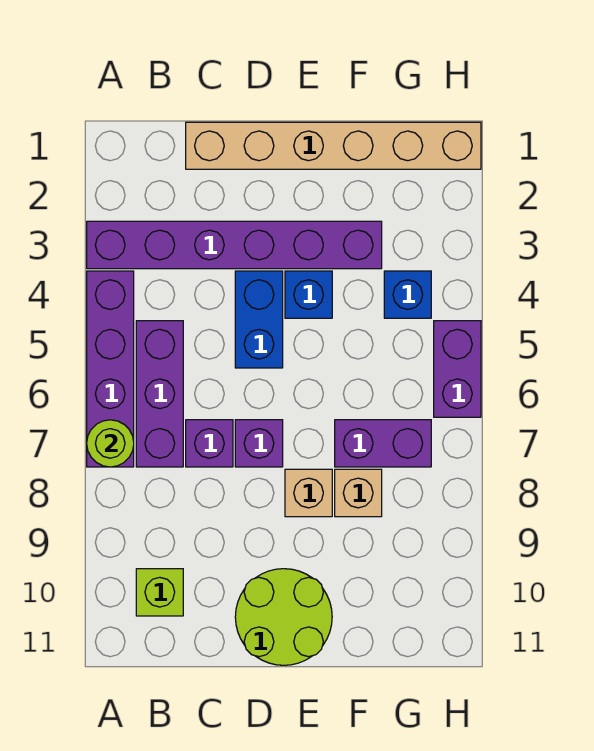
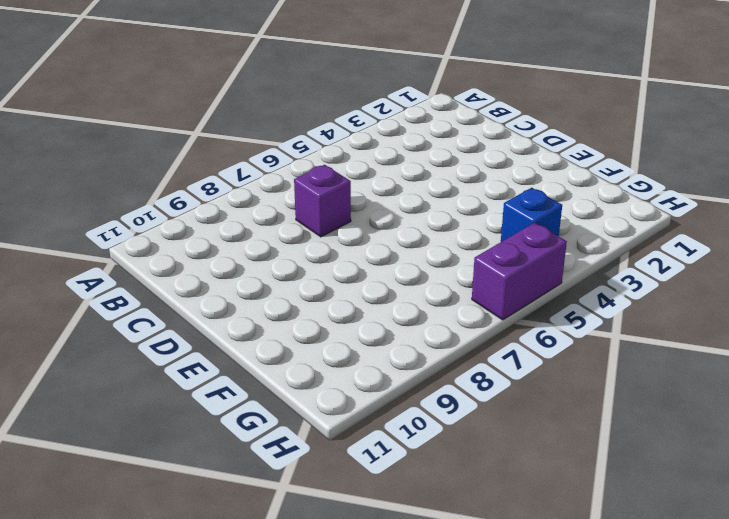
none -> purple brick A3:F3 level 1
none -> purple brick A4:A7 level 1
none -> purple brick B5:B7 level 1

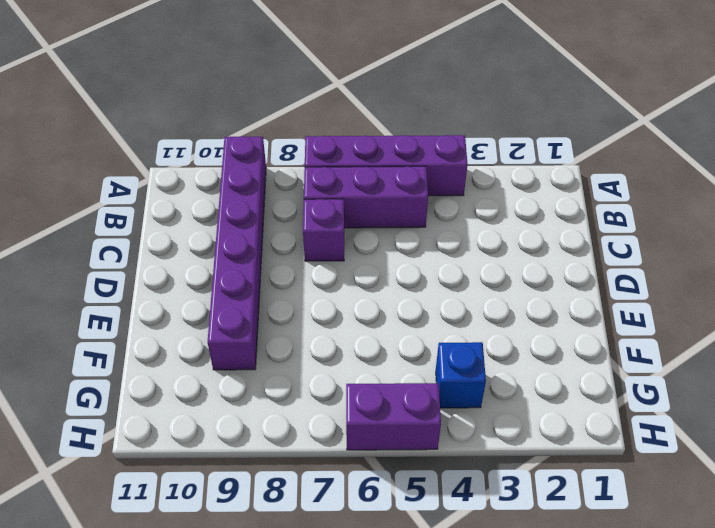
purple brick A9:F9 level 1 -> purple brick A3:F3 level 1
none -> lime brick B10 level 1
none -> tan brick C1:H1 level 1
none -> blue brick D4:D5 level 1

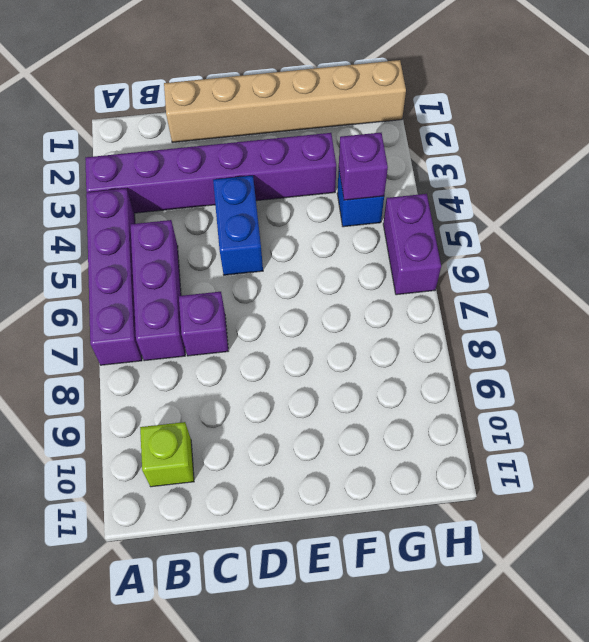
purple brick G4 level 2 -> purple brick D7 level 1
none -> lime round brick D10:E11 level 1
none -> blue brick E4 level 1
none -> tan brick E8 level 1

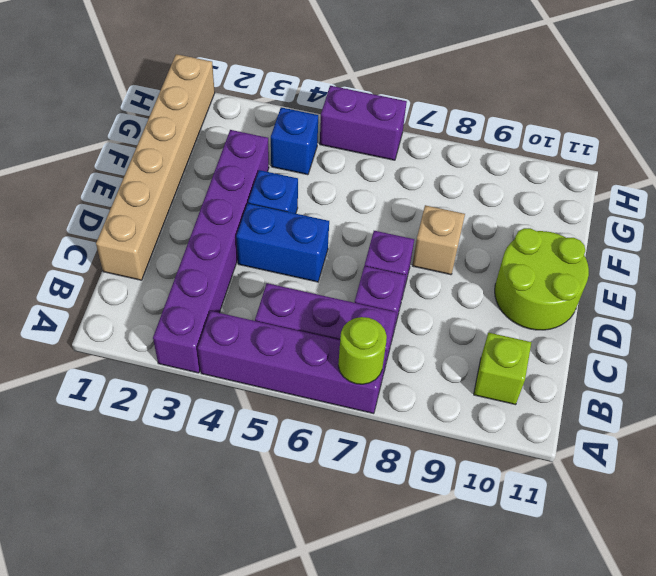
none -> purple brick F7:G7 level 1
none -> tan brick F8 level 1

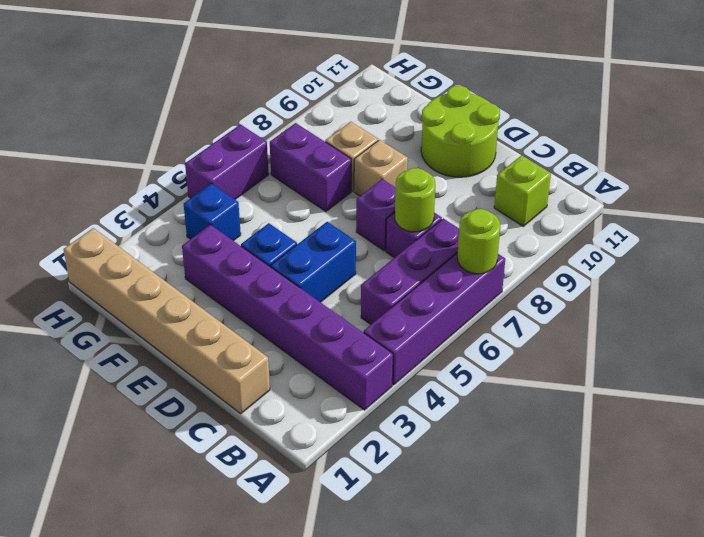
lime round brick C7 level 2 -> none

